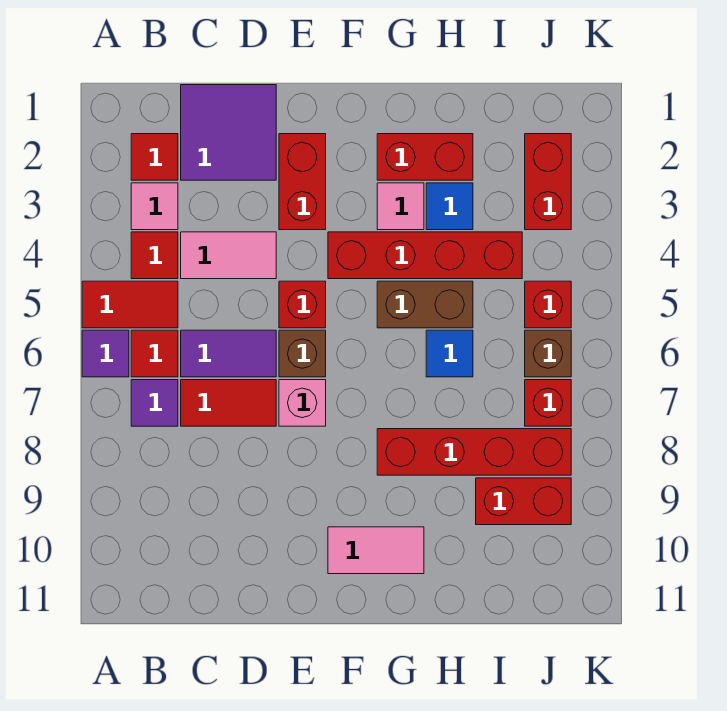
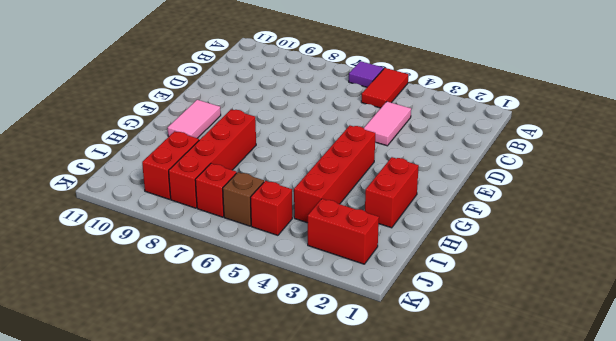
none -> red tile B2 level 1
none -> pink tile B3 level 1
none -> red tile B4 level 1

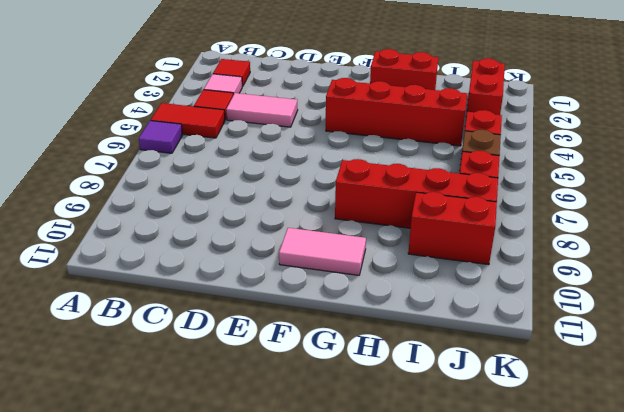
none -> red tile B6 level 1
none -> purple tile B7 level 1
none -> purple tile C1:D2 level 1

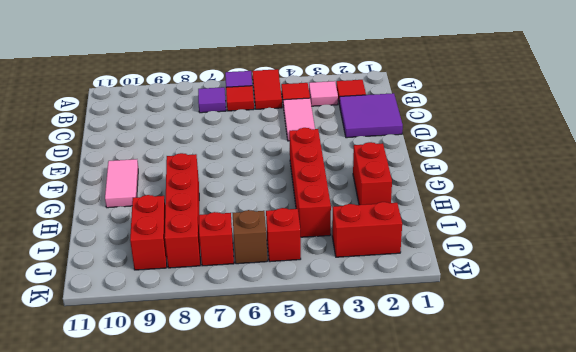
none -> purple tile C6:D6 level 1
none -> red tile C7:D7 level 1
none -> red brick E2:E3 level 1

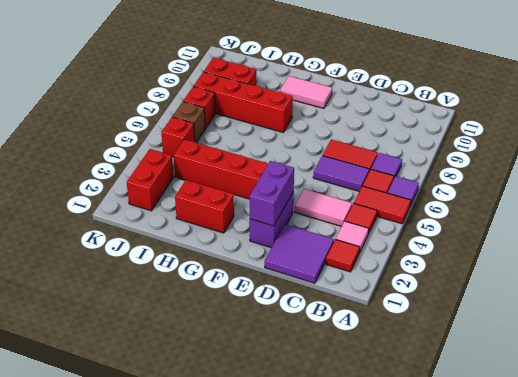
purple brick E2:E3 level 1 -> red brick E2:E3 level 1
purple brick E2:E3 level 2 -> none
none -> red brick E5 level 1
none -> brown brick E6 level 1
none -> pink brick E7 level 1

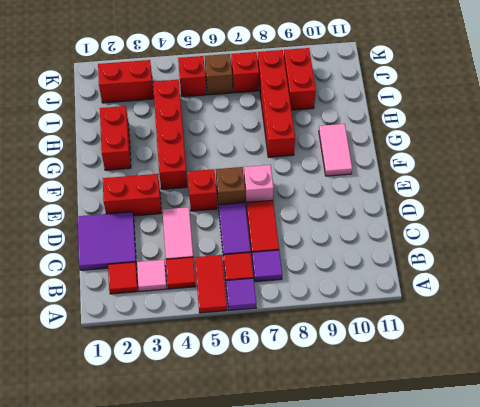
none -> pink tile G3 level 1
none -> brown brick G5:H5 level 1
none -> blue tile H3 level 1

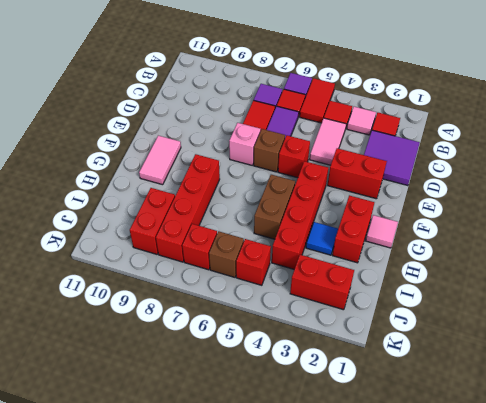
pink tile G1 level 1 -> pink tile G3 level 1
none -> blue tile H6 level 1

